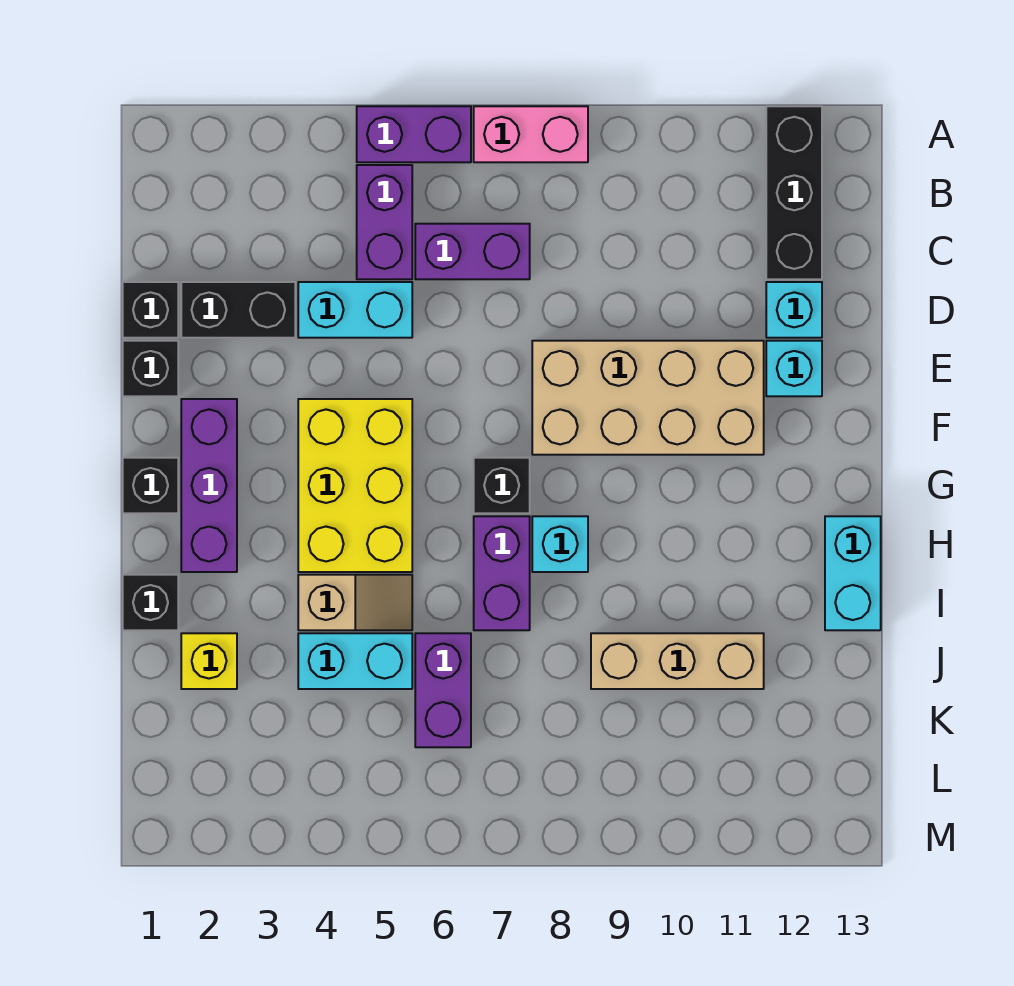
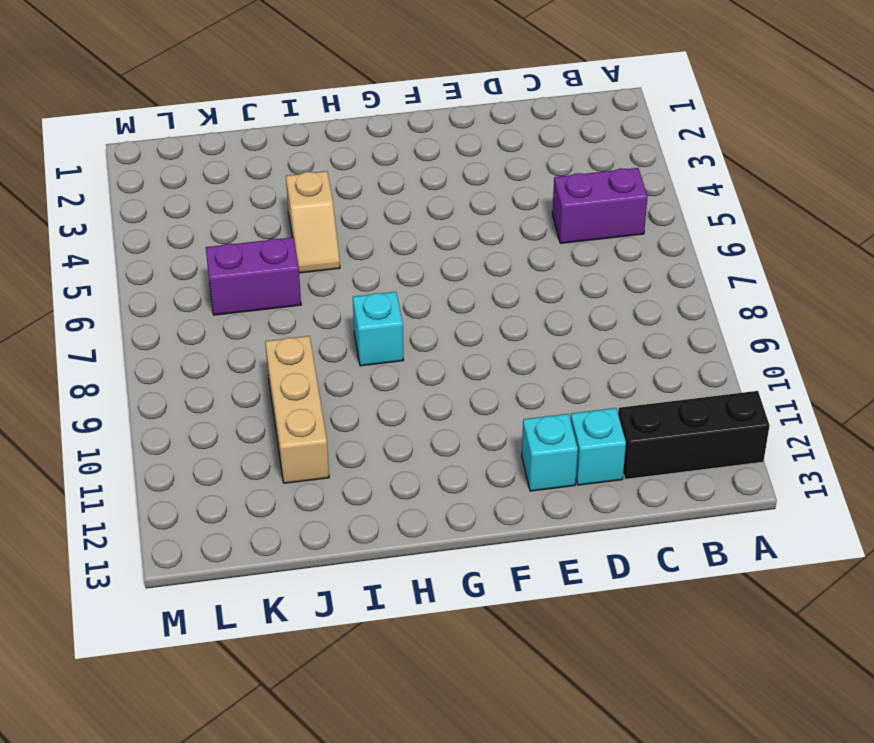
none -> purple brick A5:A6 level 1
none -> pink brick A7:A8 level 1
none -> purple brick C6:C7 level 1

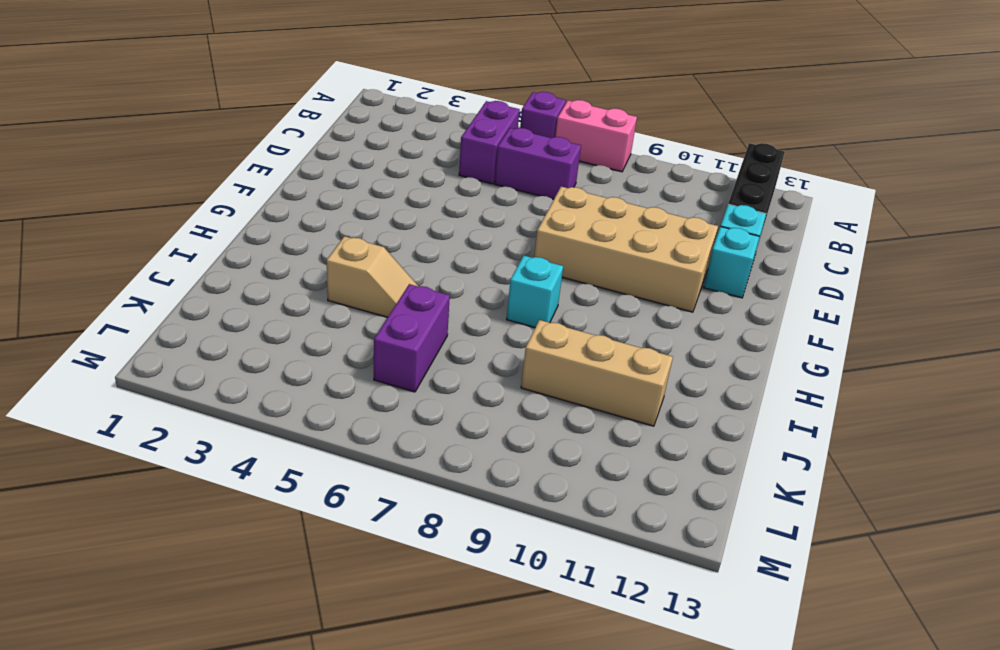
purple brick A6 level 1 -> purple brick A5:A6 level 1
none -> black brick D1 level 1
none -> black brick D2:D3 level 1
none -> cyan brick D4:D5 level 1

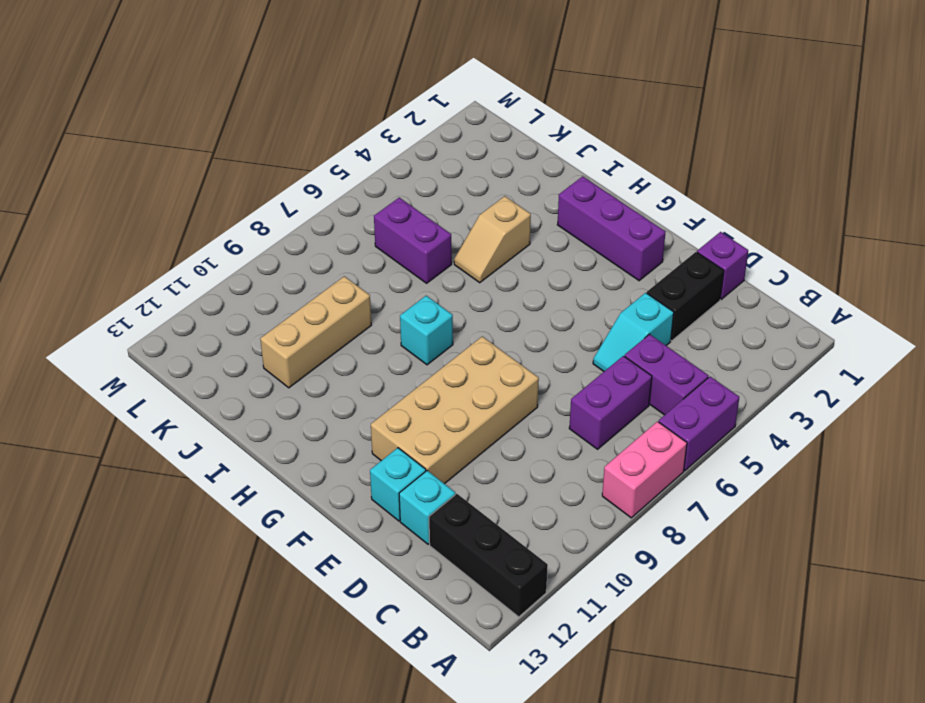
purple brick D1 level 1 -> black brick D1 level 1
cyan slope D4:D5 level 1 top 4 -> cyan brick D4:D5 level 1
none -> black brick E1 level 1
none -> yellow brick F4:H5 level 1
none -> black brick G1 level 1

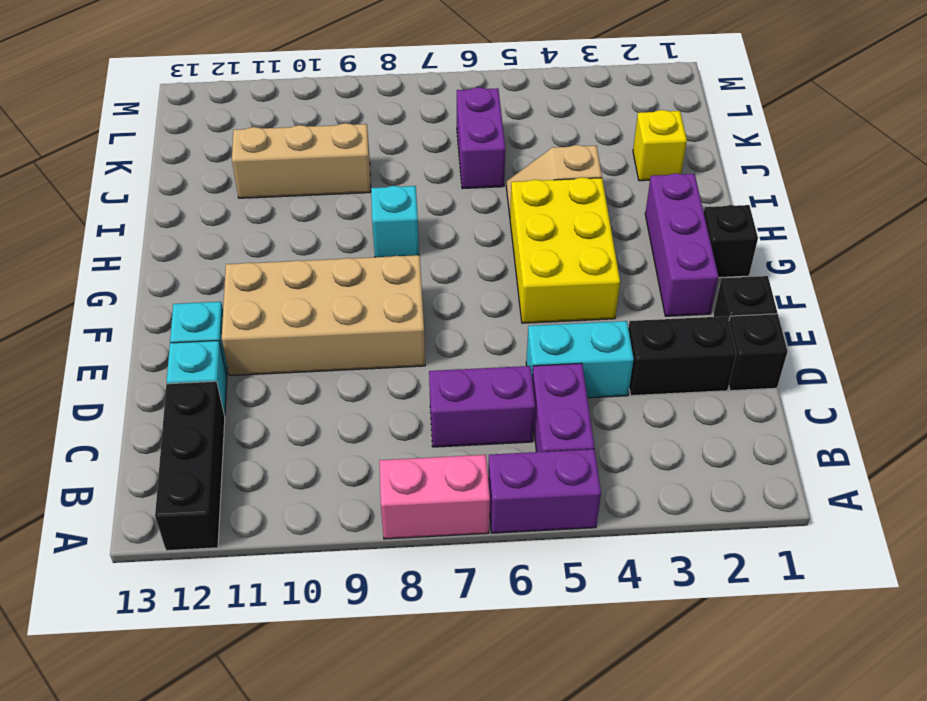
none -> black brick G7 level 1
none -> purple brick H7:I7 level 1
none -> cyan brick H13:I13 level 1

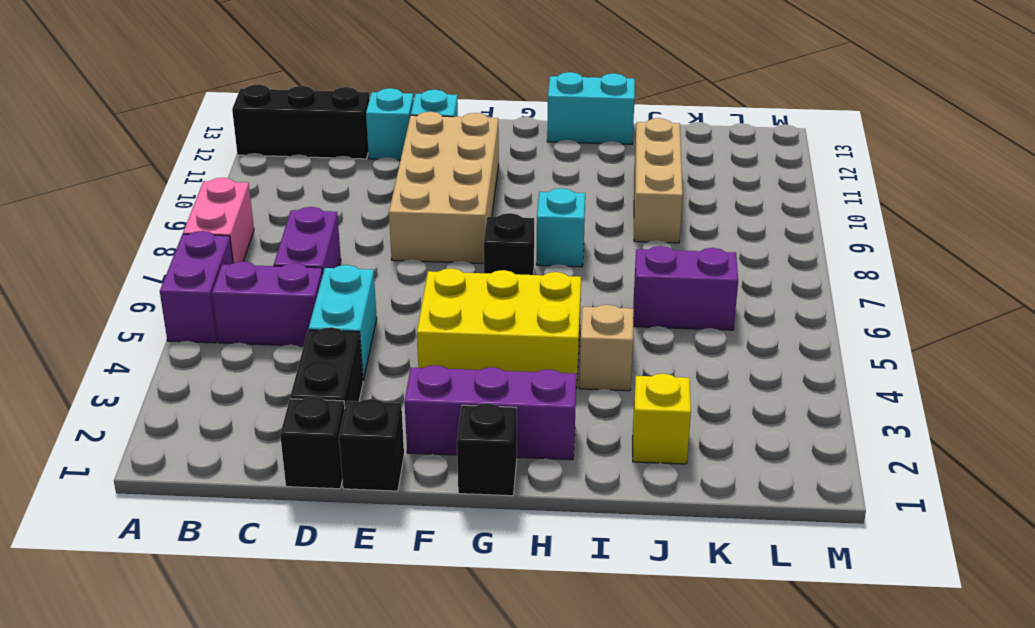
none -> purple brick H7:I7 level 1
none -> black brick I1 level 1
none -> cyan brick J4:J5 level 1

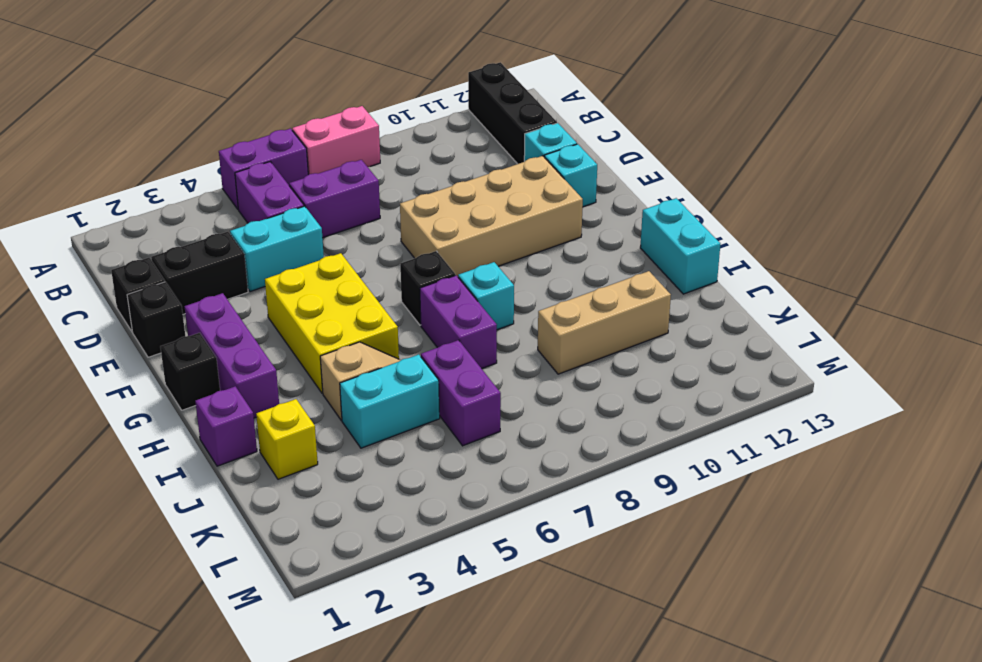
purple brick I1 level 1 -> black brick I1 level 1

